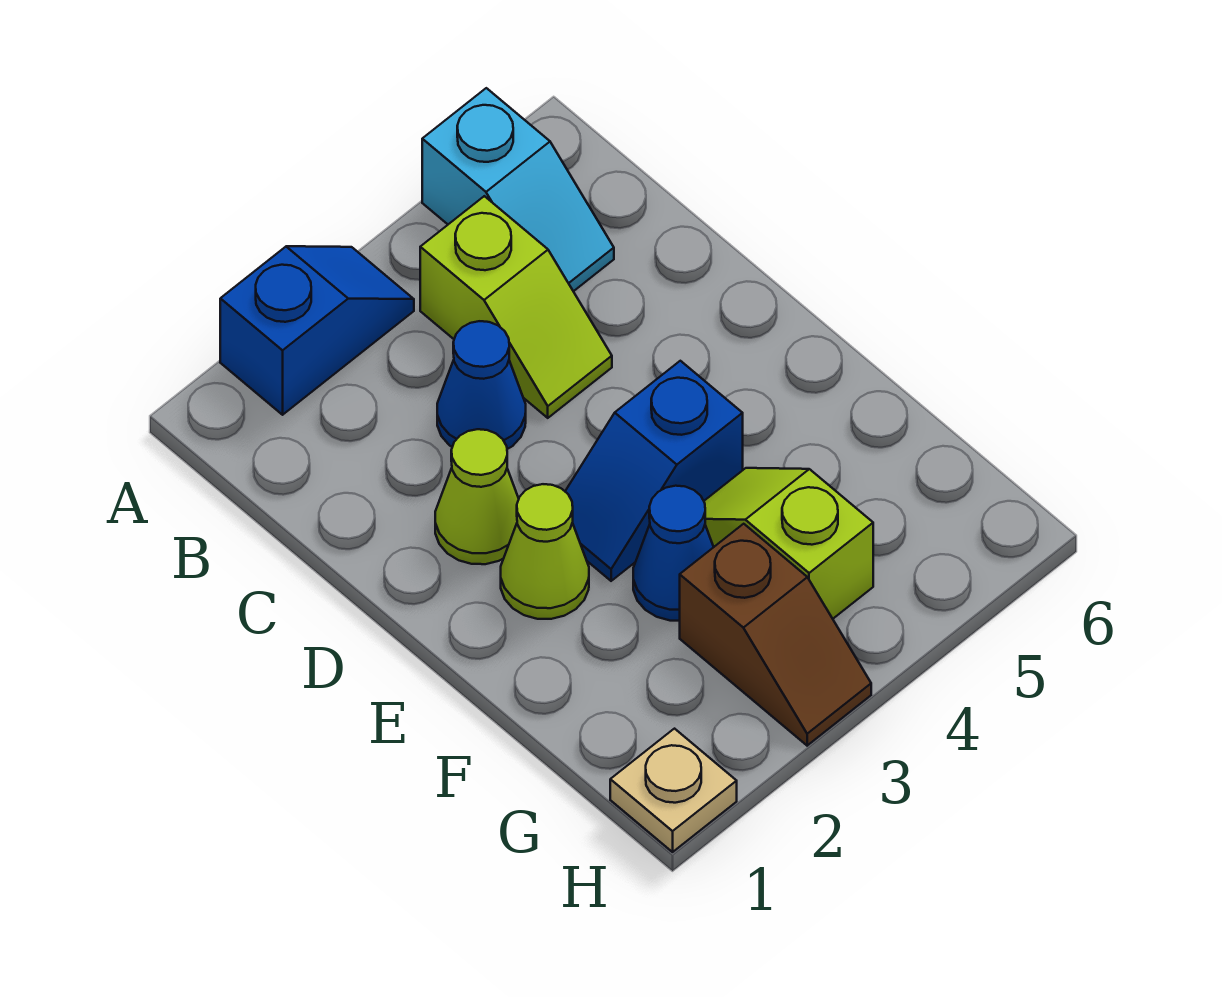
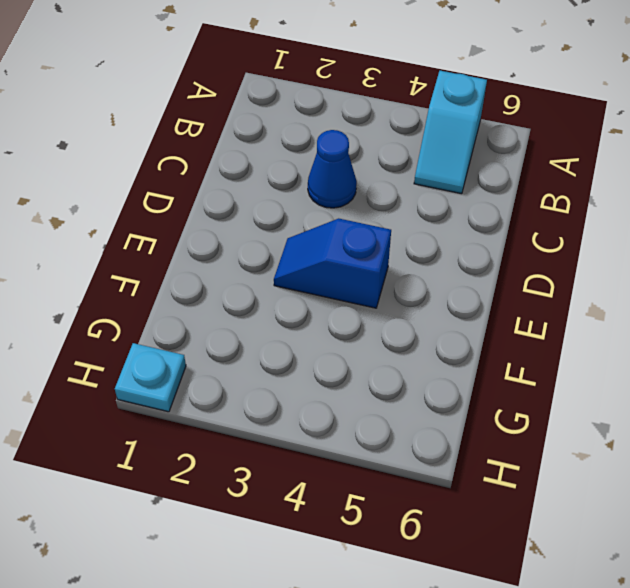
cyan plate H1 level 1 -> tan plate H1 level 1
none -> blue slope A2:A3 level 1 top 2
none -> lime slope B4:C4 level 1 top B

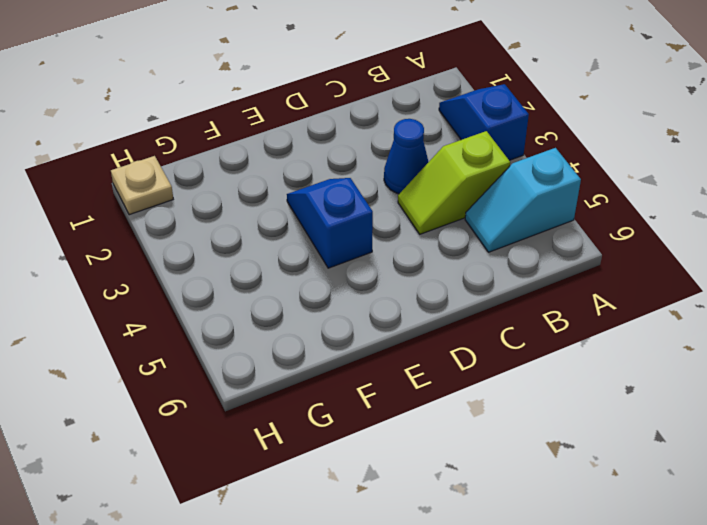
blue slope A2:A3 level 1 top 3 -> blue slope A2:A3 level 1 top 2
none -> lime cone D2 level 1
none -> lime cone E2 level 1

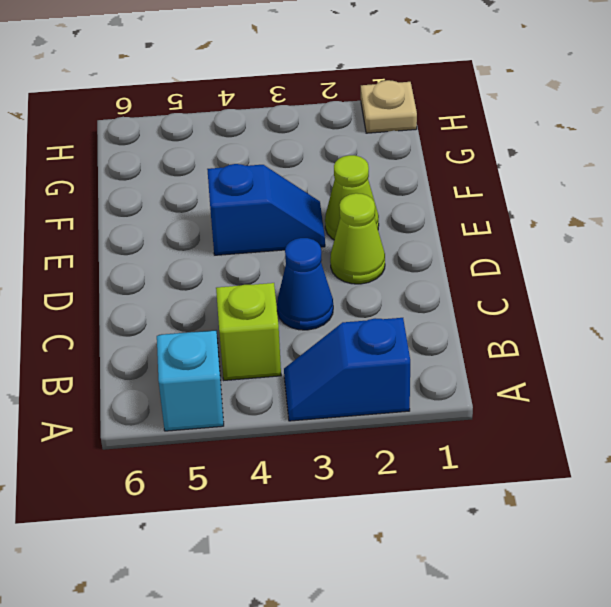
none -> blue cone F3 level 1
none -> lime slope F4:G4 level 1 top G

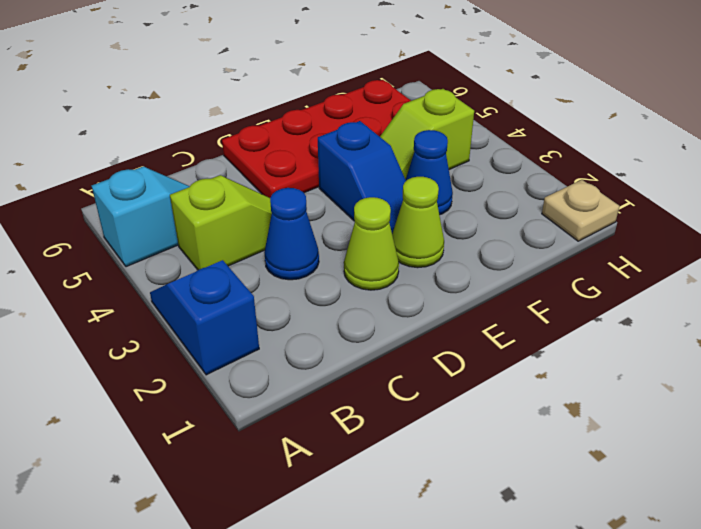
red plate D5:G6 level 1 -> none
none -> brown slope G3:H3 level 1 top G

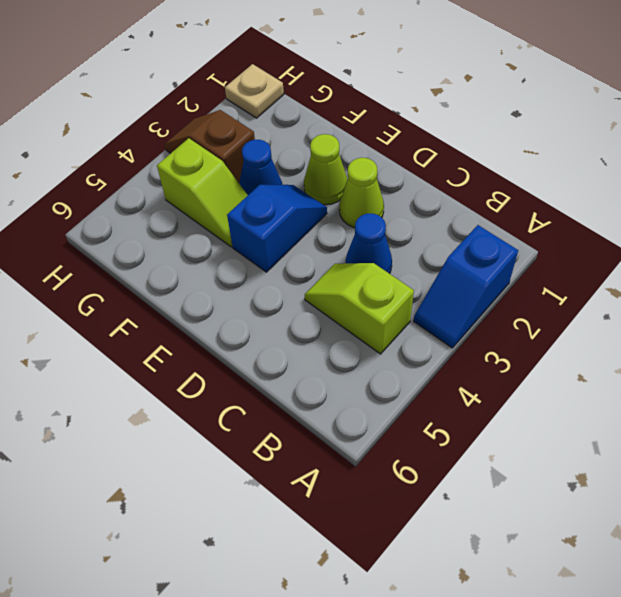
none -> cyan slope A5:B5 level 1 top A

